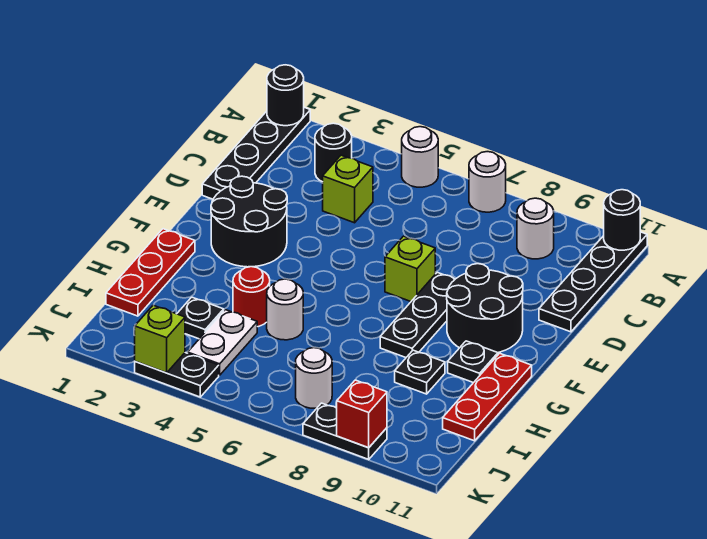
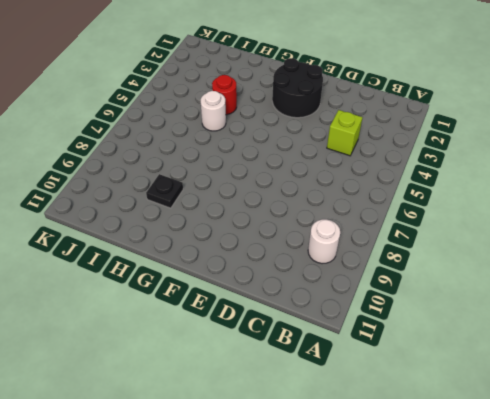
none -> black plate A1:D1 level 1
none -> white round brick A5 level 1
none -> white round brick A7 level 1

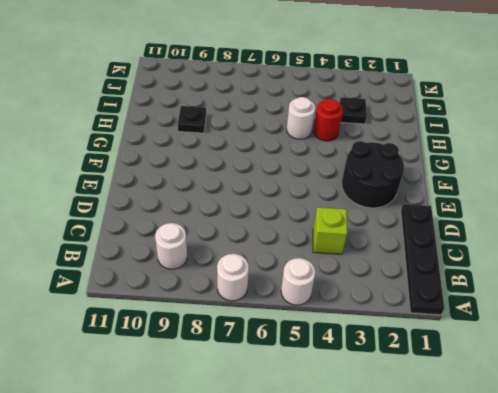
none -> black plate A11:D11 level 1
none -> black round brick B3 level 1
none -> lime brick E7 level 1

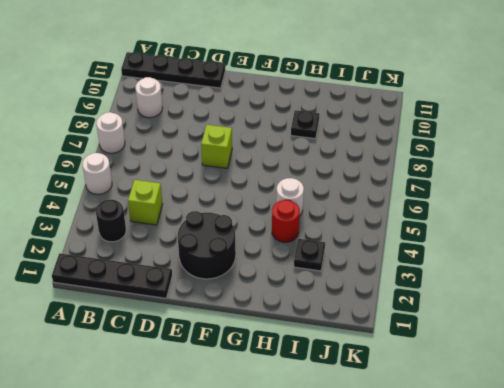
none -> black plate E8:G8 level 1
none -> black round brick E9:F10 level 1
none -> red plate G1:I1 level 1

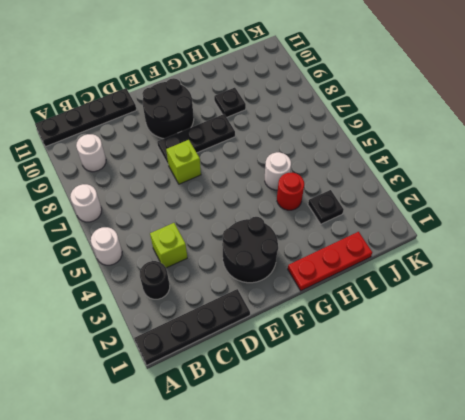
none -> black plate G10 level 1
none -> red plate G11:I11 level 1
none -> white plate I4:J4 level 1

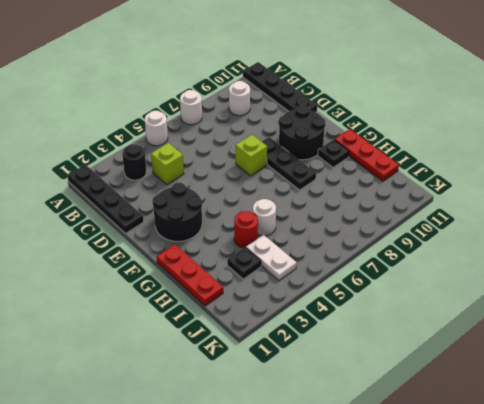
none -> black plate H9 level 1
none -> white round brick J7 level 1
none -> black plate K3:K4 level 1

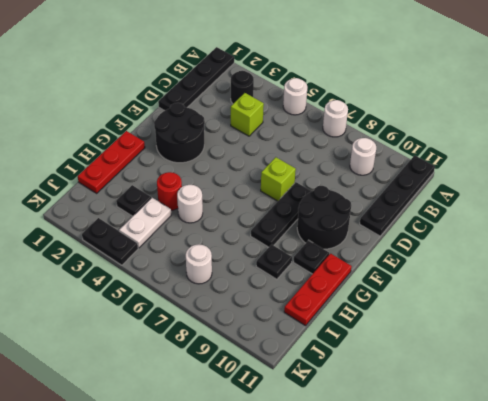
none -> black plate K8:K9 level 1
none -> black round brick A1 level 2
none -> black round brick A11 level 2

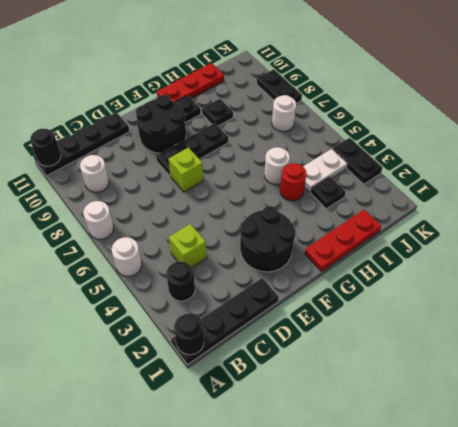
none -> lime brick K3 level 2
none -> red brick K9 level 2

